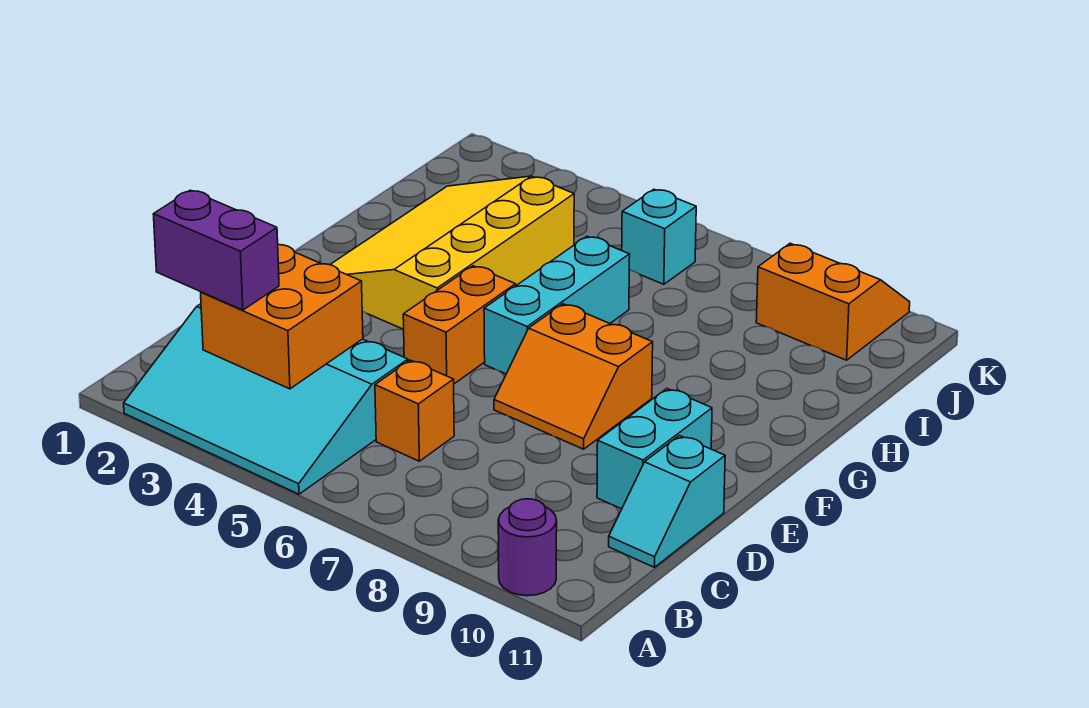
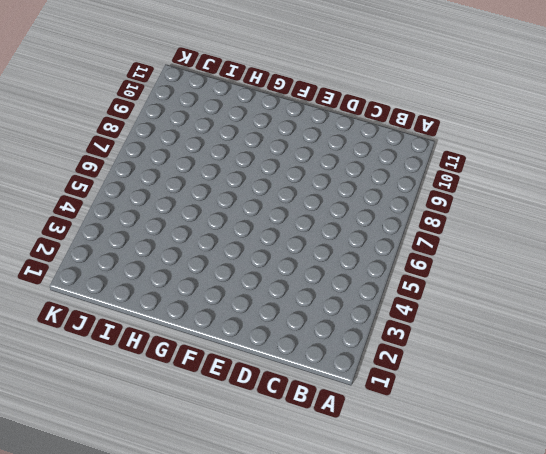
none -> cyan slope A2:C5 level 1 top C
none -> purple round brick A10 level 1
none -> orange brick C6 level 1

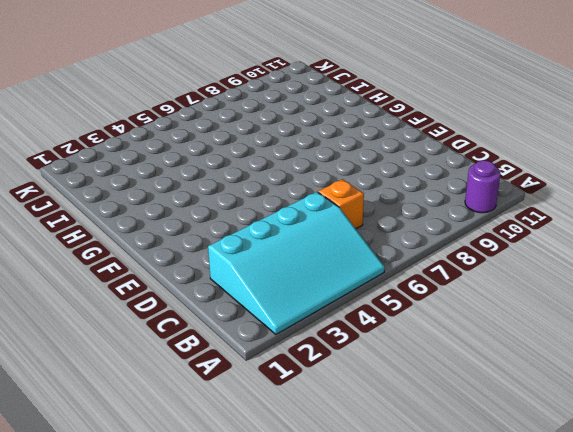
none -> cyan slope C11:D11 level 1 top D
none -> cyan brick D10:E10 level 1
none -> orange brick E5:F5 level 1

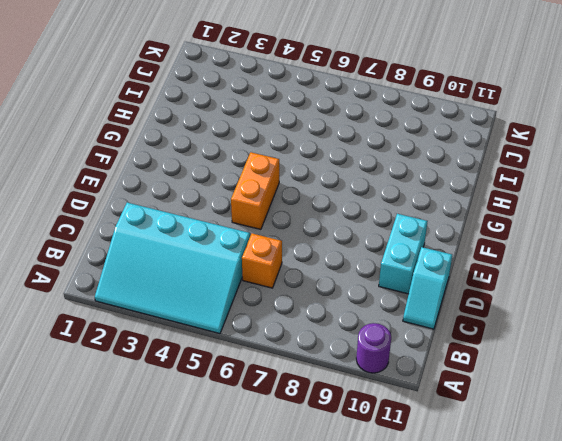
none -> orange slope E7:F8 level 1 top F
none -> yellow slope F2:I4 level 1 top 4
none -> cyan brick F6:H6 level 1

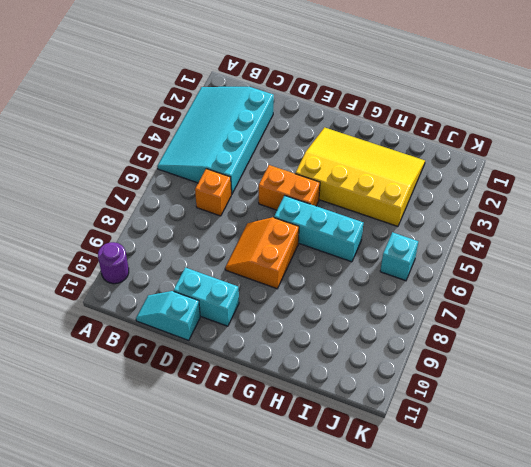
none -> orange slope J9:K10 level 1 top J
none -> orange brick B3:C4 level 2
none -> purple brick B2:B3 level 3

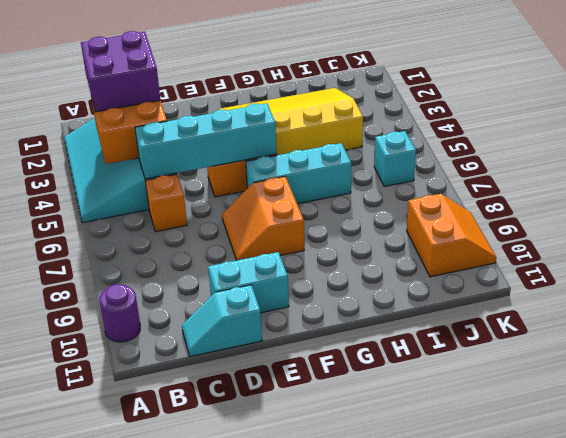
purple brick B2:C3 level 3 -> purple brick B2:B3 level 3
cyan brick C5:F5 level 2 -> none

